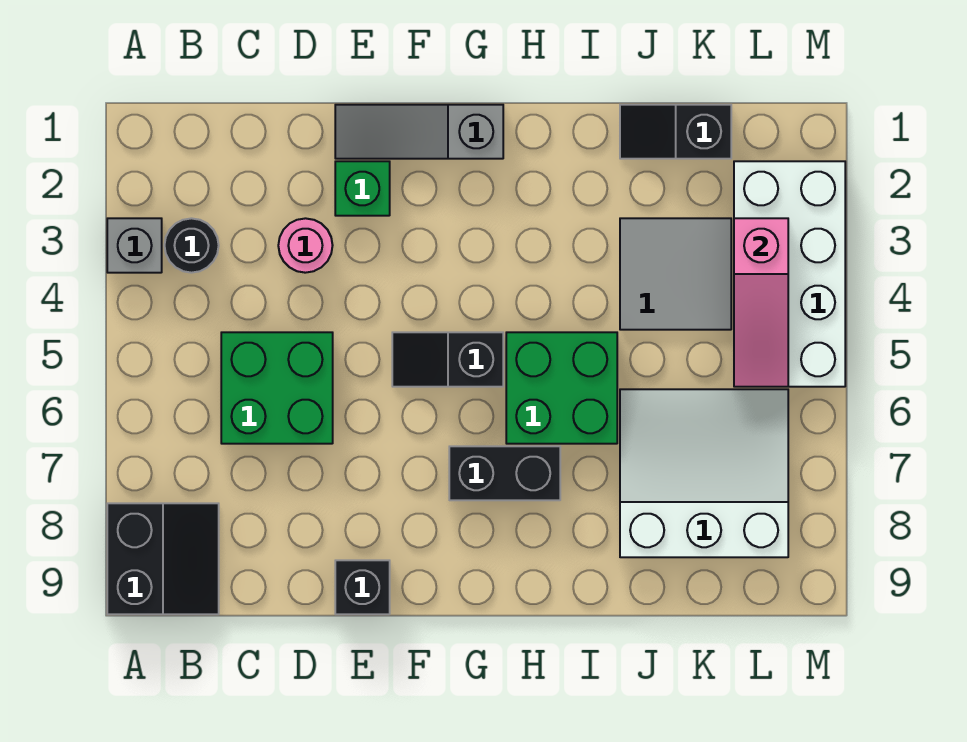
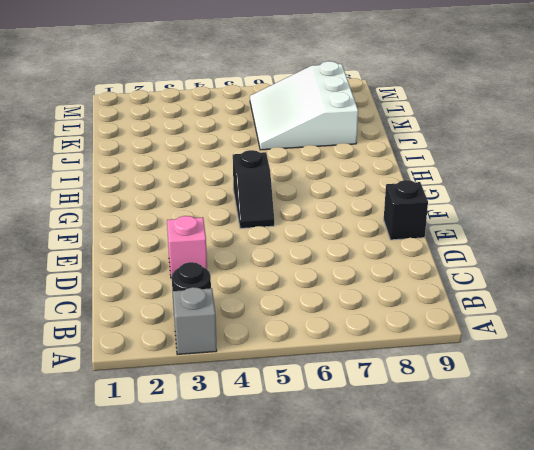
pink brick D3 level 1 -> pink round brick D3 level 1
none -> black slope A8:B9 level 1 top A
none -> green brick C5:D6 level 1
none -> grey slope E1:G1 level 1 top G

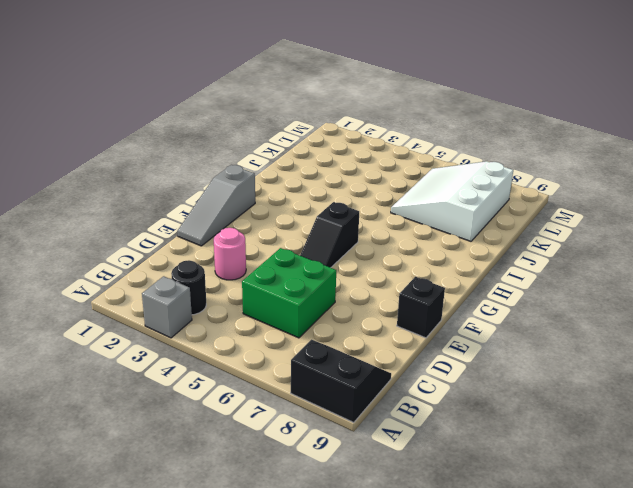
none -> green brick E2 level 1
none -> black brick G7:H7 level 1
none -> green brick H5:I6 level 1

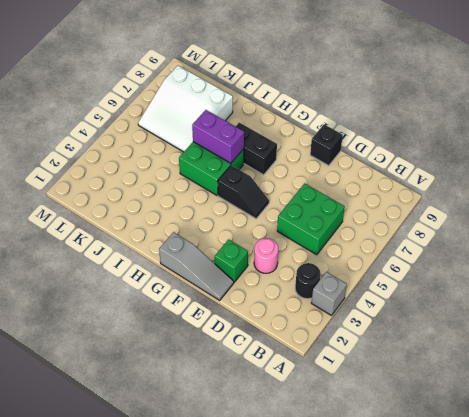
purple brick H6:I6 level 2 -> none
none -> black slope A8:B9 level 1 top A
none -> black slope J1:K1 level 1 top K
none -> grey tile J3:K4 level 1

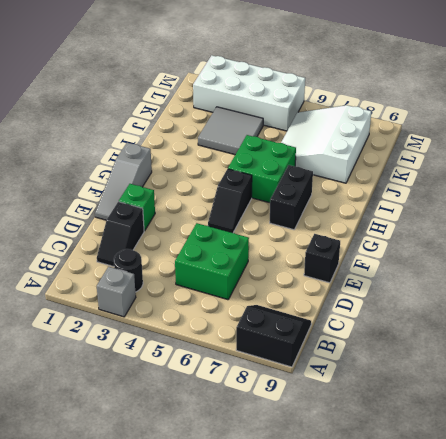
black slope C2:D2 level 1 top D -> black slope J1:K1 level 1 top K
none -> pink round brick D3 level 1
none -> pink slope L3:L5 level 2 top 3

